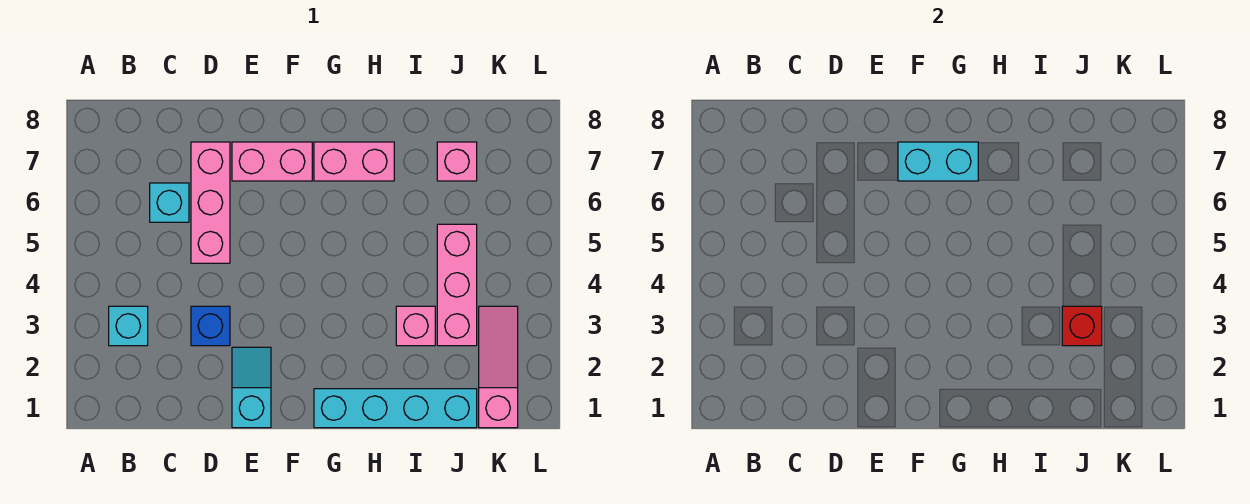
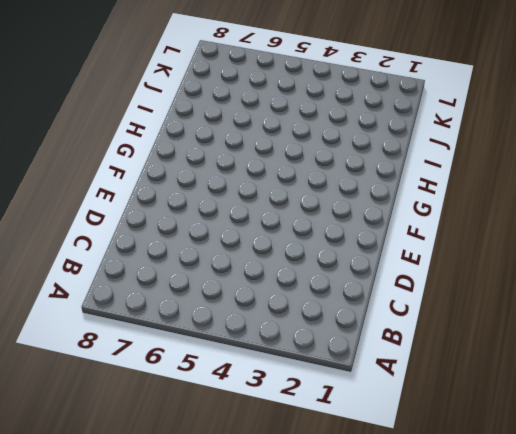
none -> cyan brick B3 level 1
none -> cyan brick C6 level 1
none -> blue brick D3 level 1

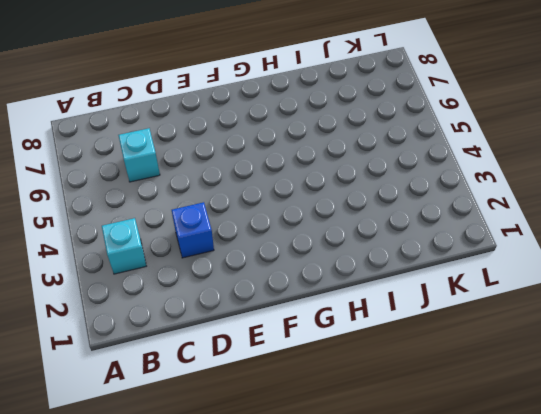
none -> pink brick D5:D7 level 1
none -> cyan slope E1:E2 level 1 top 1
none -> pink brick E7:F7 level 1

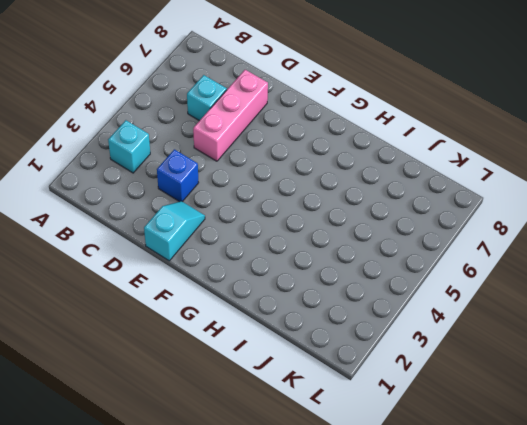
none -> pink brick E7:F7 level 1
none -> cyan brick G1:J1 level 1
none -> pink brick G7:H7 level 1

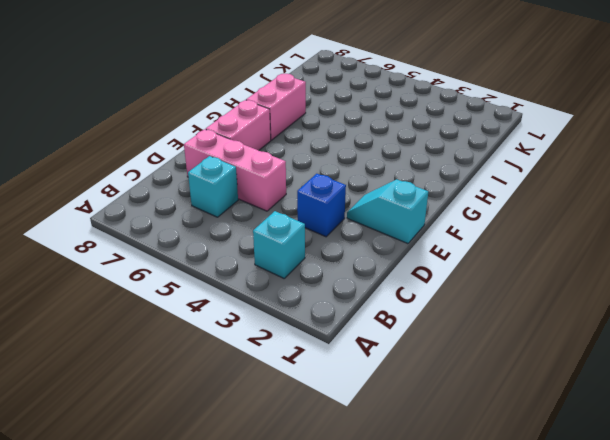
none -> cyan brick G1:J1 level 1
none -> pink brick I3 level 1
none -> pink brick J3:J5 level 1

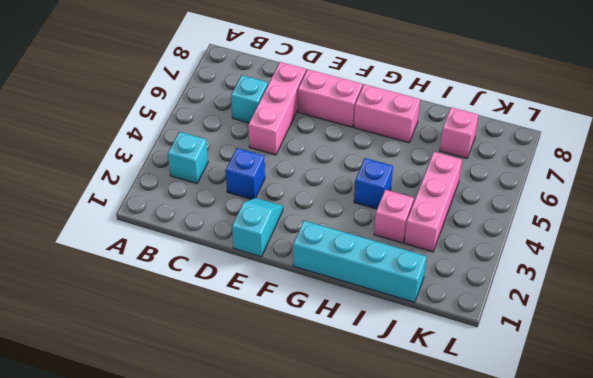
blue brick H4 level 1 -> none
none -> pink slope K1:K3 level 1 top 1
none -> cyan brick F7:G7 level 2
none -> red brick J3 level 2

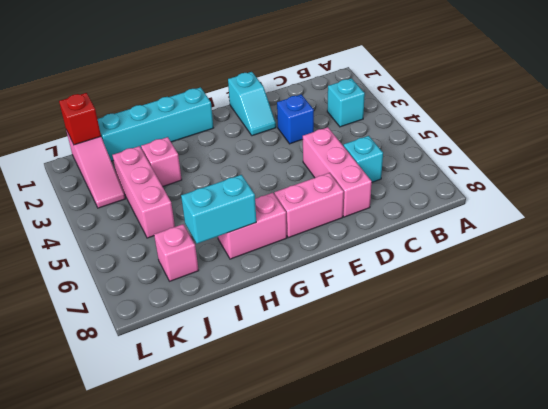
cyan brick H7:I7 level 2 -> cyan brick F7:G7 level 2
red brick K1 level 2 -> red brick J3 level 2

